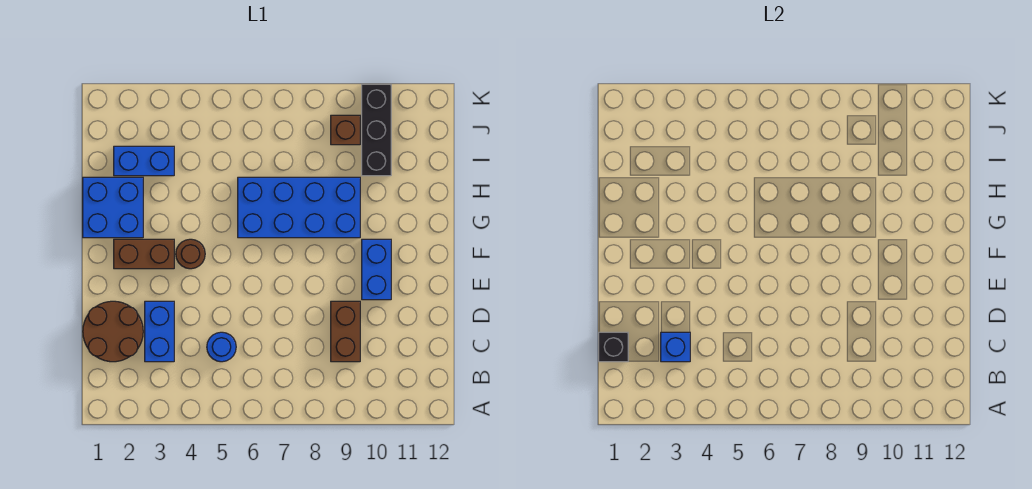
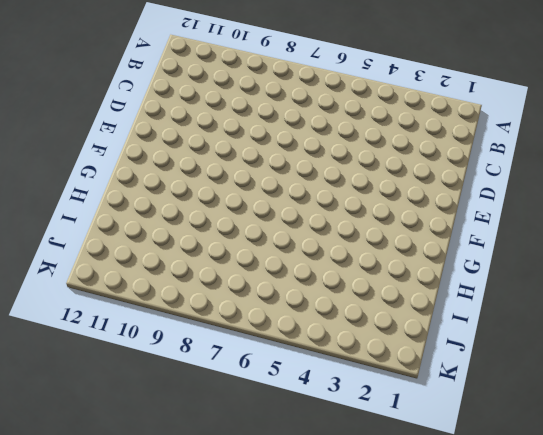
none -> brown round brick C1:D2 level 1
none -> blue brick C3:D3 level 1
none -> blue round brick C5 level 1

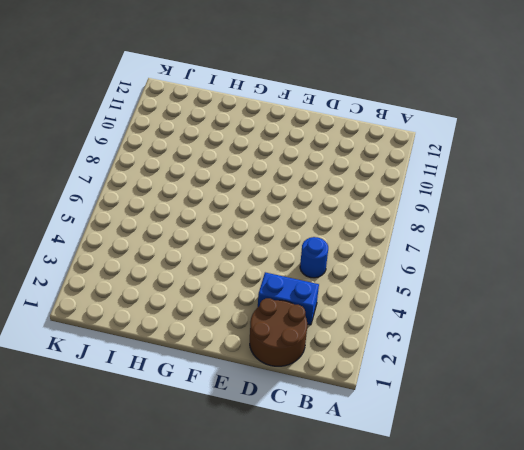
none -> brown brick C9:D9 level 1
none -> blue brick E10:F10 level 1
none -> brown brick F2:F3 level 1

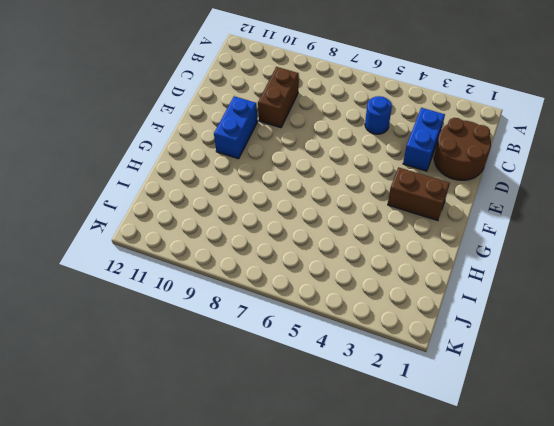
none -> brown round brick F4 level 1
none -> blue brick G1:H2 level 1
none -> blue brick G6:H9 level 1

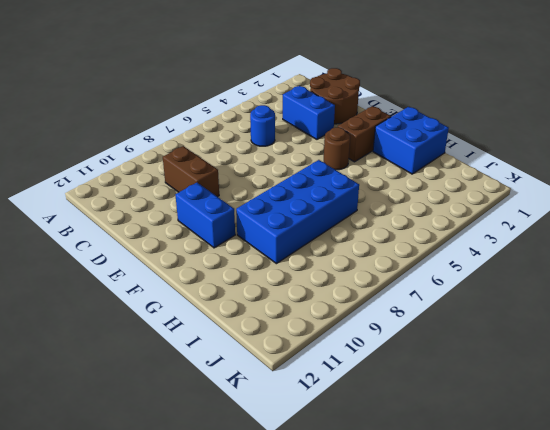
none -> blue brick I2:I3 level 1
none -> black brick I10:K10 level 1
none -> brown brick J9 level 1

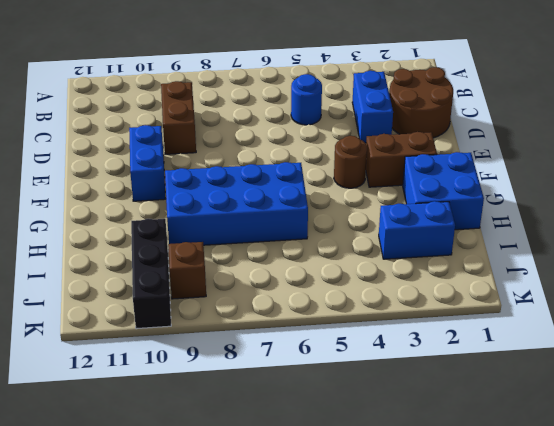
none -> black brick C1 level 2
none -> blue brick C3 level 2

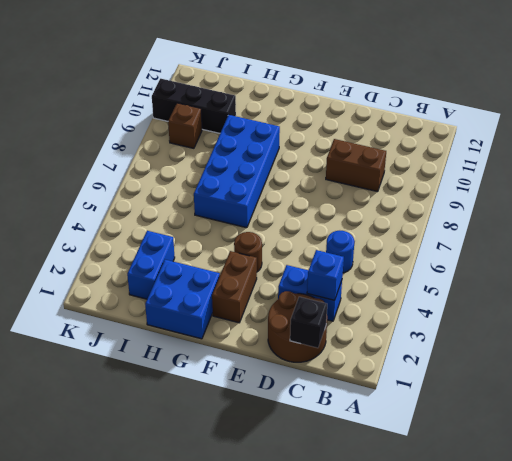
none -> blue brick E10:F10 level 1

